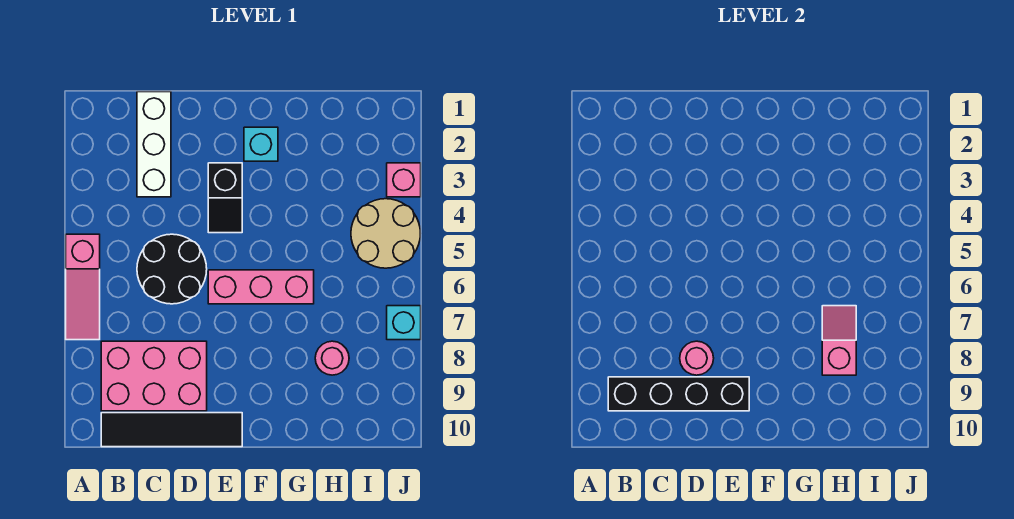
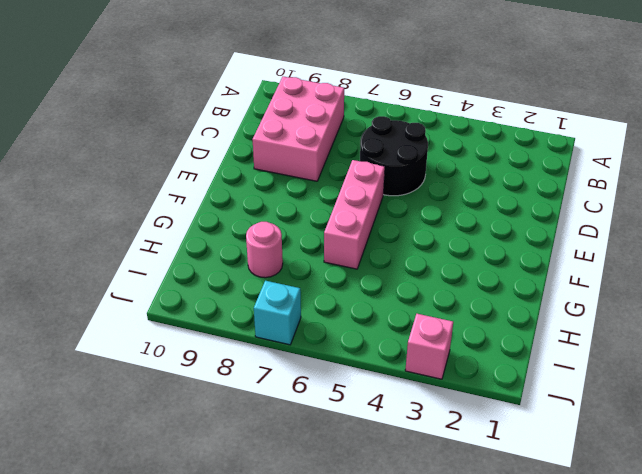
none -> pink slope A5:A7 level 1 top 5
none -> black tile B10:E10 level 1
none -> white brick C1:C3 level 1

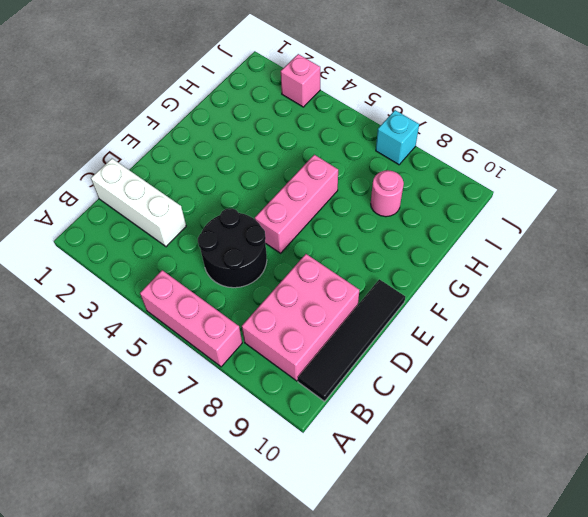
pink brick A5:A7 level 1 -> pink slope A5:A7 level 1 top 5
none -> black slope E3:E4 level 1 top 3
none -> cyan brick F2 level 1
none -> tan round brick I4:J5 level 1

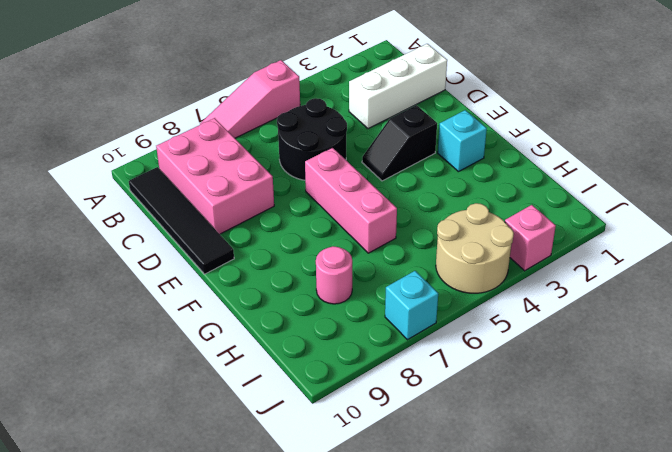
none -> black brick B9:E9 level 2
none -> pink round brick D8 level 2
none -> pink slope H7:H8 level 2 top 8

